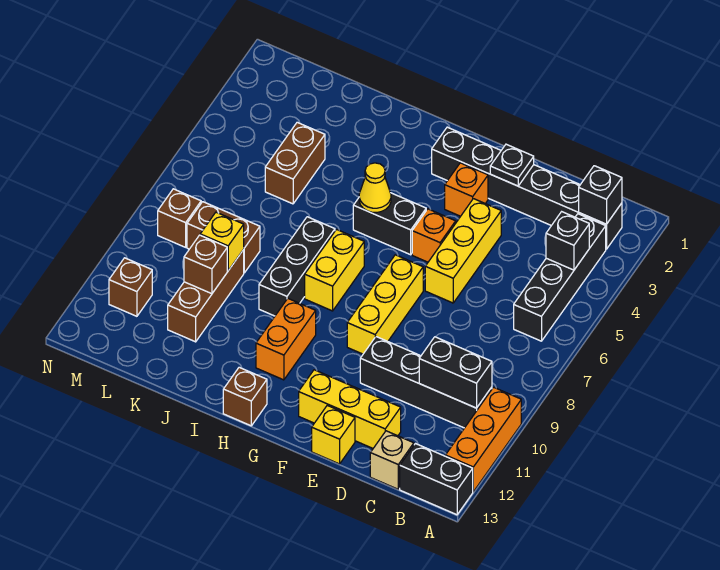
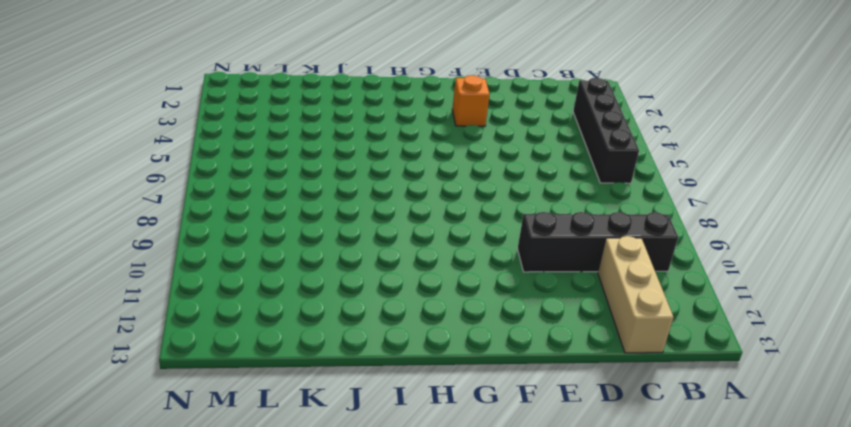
tan brick C11:C13 level 1 -> tan brick C13 level 1
none -> orange brick A10:A12 level 1
none -> black brick A13:B13 level 1
none -> black brick B2:G2 level 1

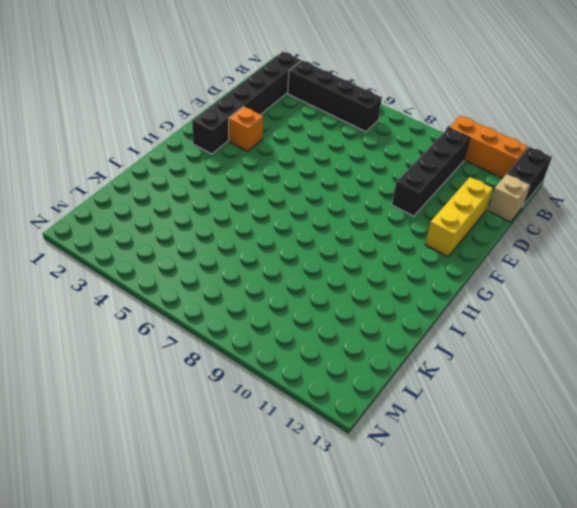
none -> yellow brick E4:E6 level 1
none -> yellow brick E13 level 1
none -> orange brick F5 level 1

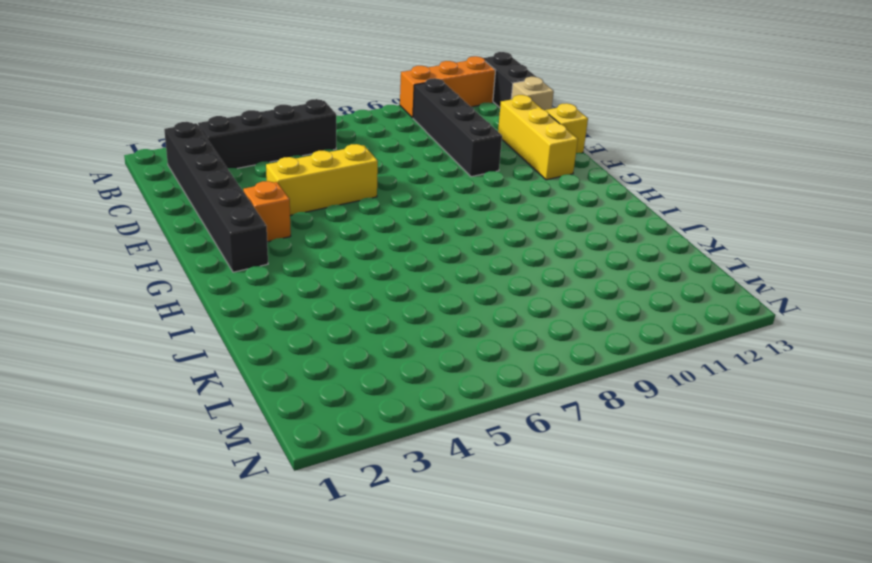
none -> orange brick F5 level 1
none -> yellow brick F7:F9 level 1
none -> black brick G5:H5 level 1

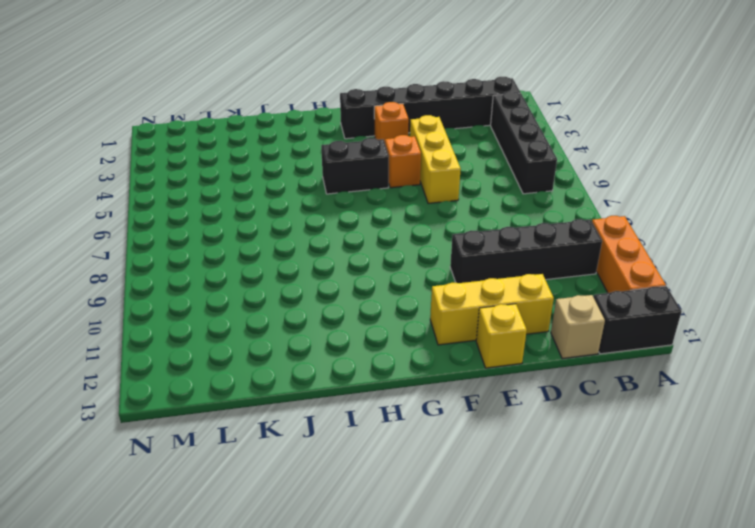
none -> yellow brick F7:F9 level 1
none -> yellow brick H7:H8 level 1
none -> orange brick H10:H11 level 1

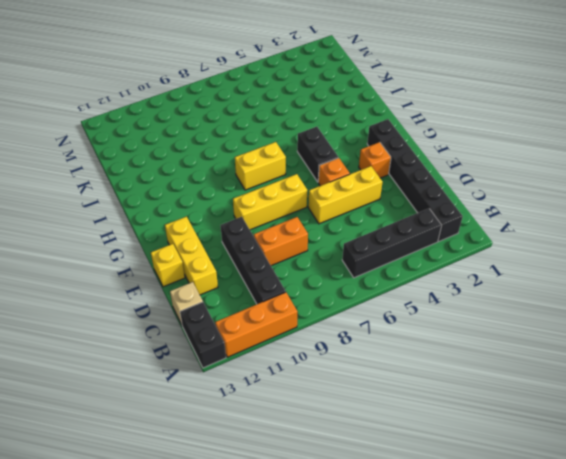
orange brick D8:D9 level 1 -> orange brick H10:H11 level 1
none -> brown brick H13 level 1
none -> black brick I7:I9 level 1
none -> brown brick K4:K5 level 1

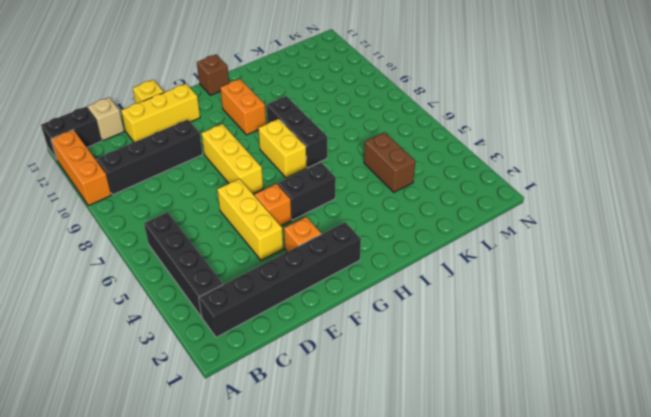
none -> brown brick K8:L8 level 1
none -> brown brick K9:K11 level 1
none -> brown brick M8 level 1

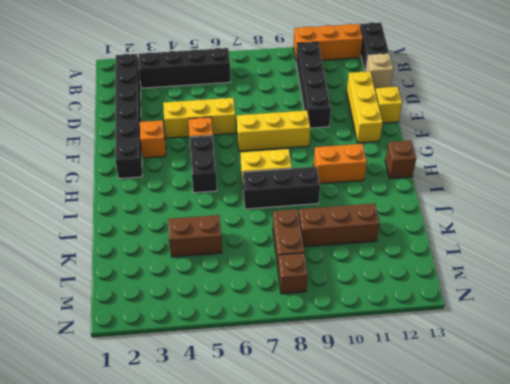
none -> brown brick M11 level 1
none -> black brick B2 level 2
none -> black brick B4 level 2

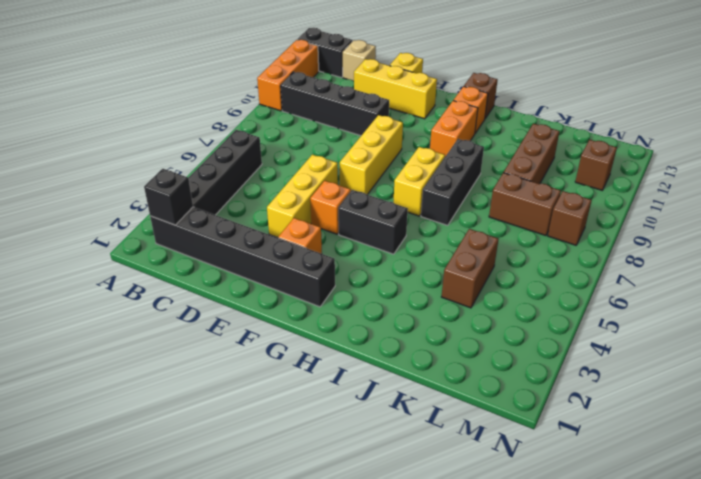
orange brick H12 level 1 -> none
none -> black brick B4 level 2
none -> black brick B10:C10 level 2
none -> black plate E2 level 2

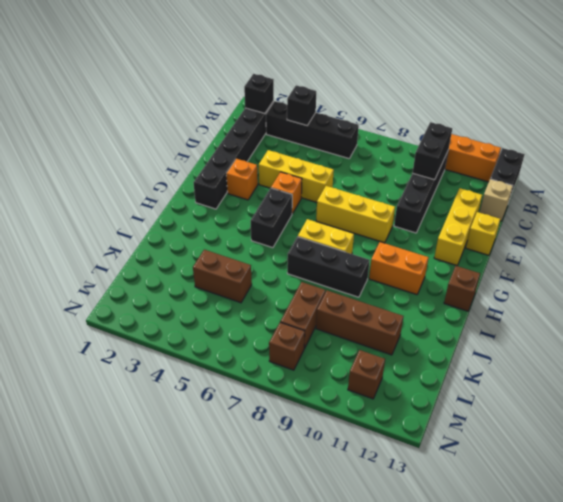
none -> black plate E2 level 2
none -> yellow cone H5 level 2
none -> yellow brick K9 level 2

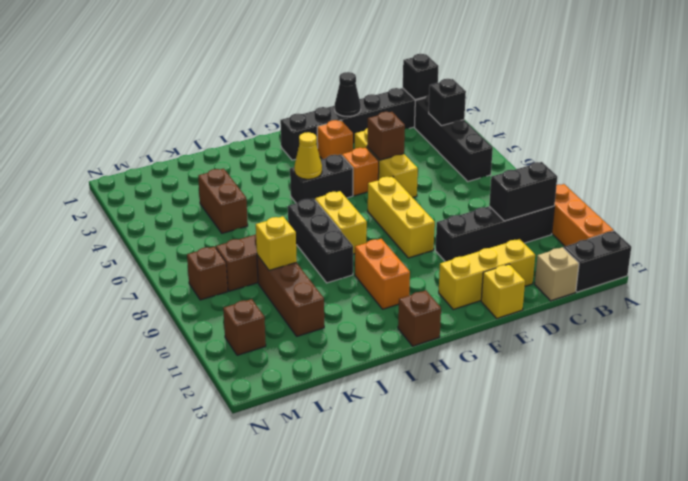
black cone E2 level 2 -> black plate E2 level 2
brown brick E5 level 2 -> brown brick K10 level 2

